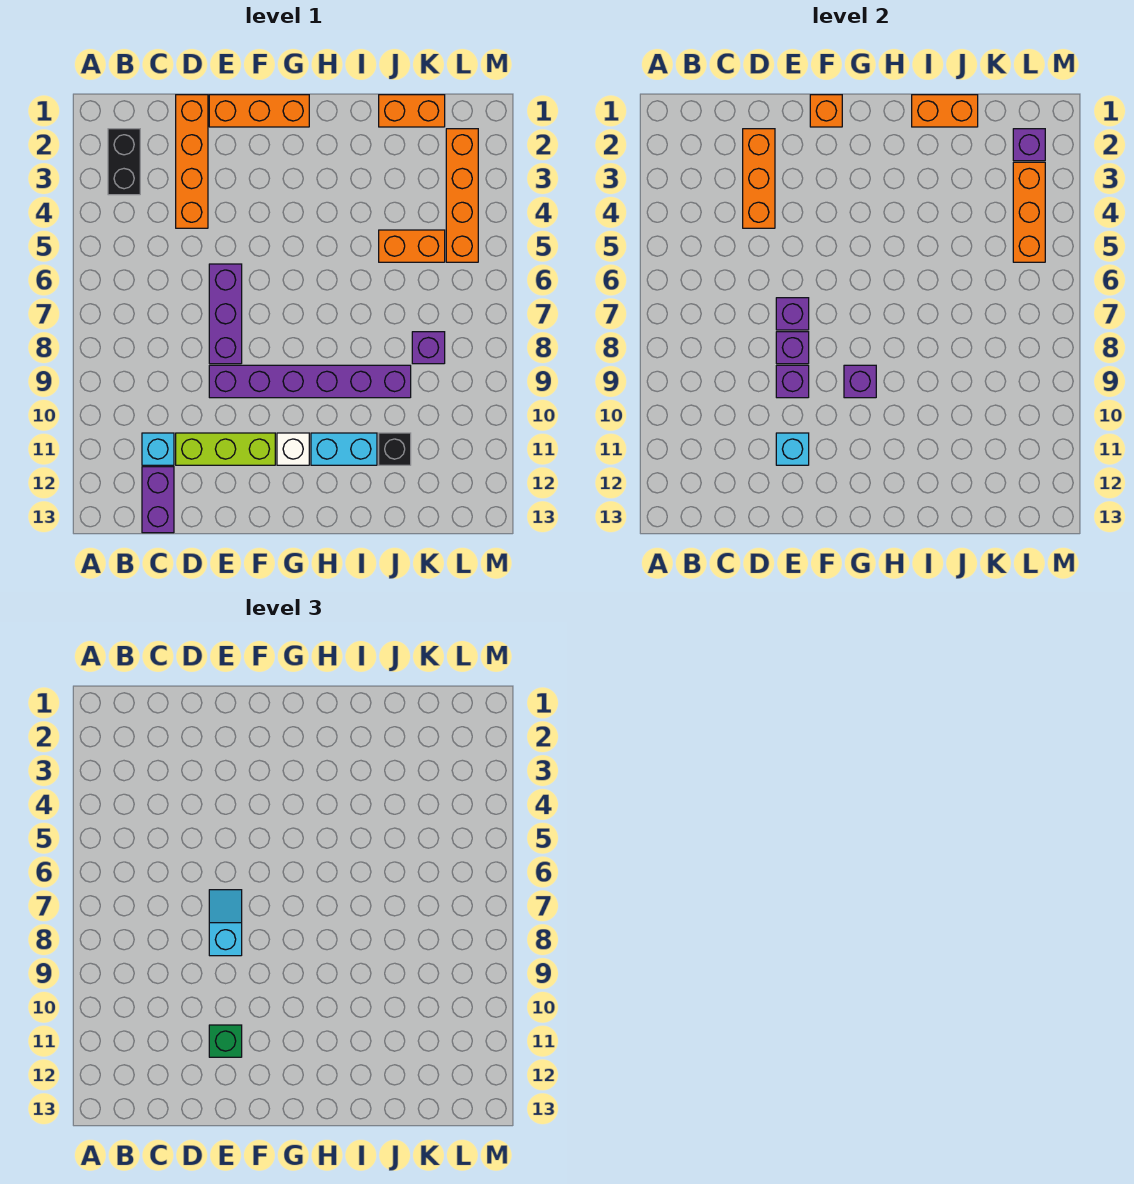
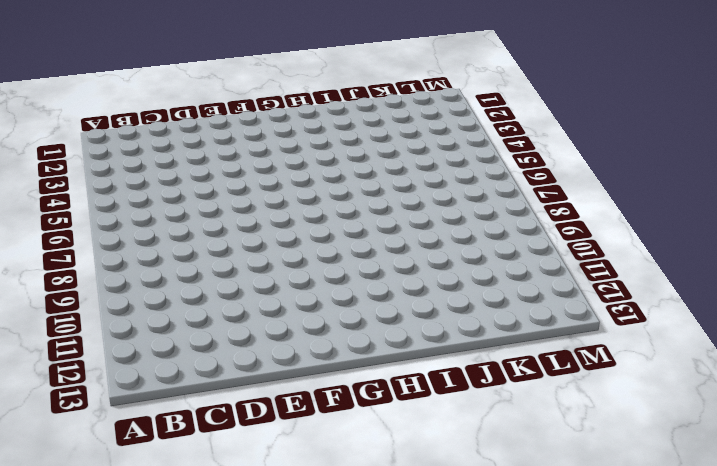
none -> black brick B2:B3 level 1
none -> cyan brick C11 level 1
none -> purple brick C12:C13 level 1

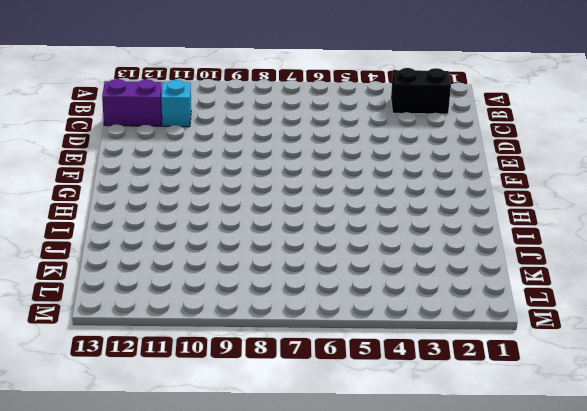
none -> orange brick D1:D4 level 1
none -> lime brick D11:F11 level 1
none -> orange brick E1:G1 level 1

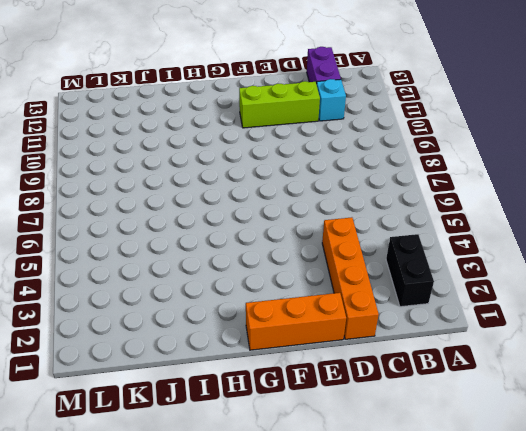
none -> purple brick E6:E8 level 1
none -> purple brick E9:J9 level 1
none -> white brick G11 level 1

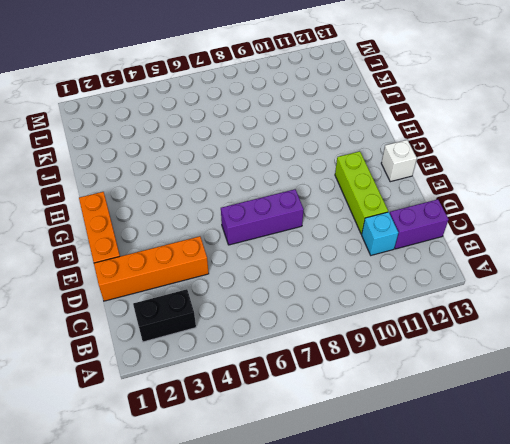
white brick F13 level 1 -> white brick G11 level 1
none -> purple brick E9:J9 level 1
none -> cyan brick H11:I11 level 1
none -> orange brick J1:K1 level 1

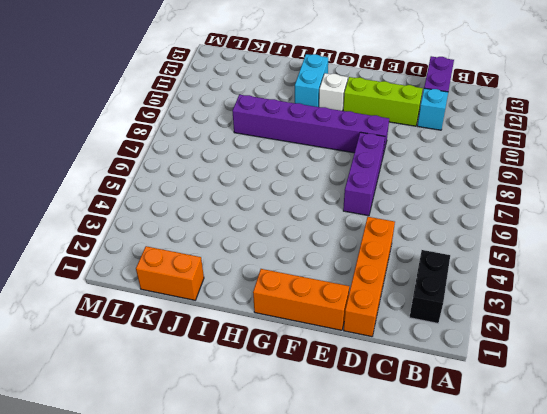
cyan brick H11:H12 level 1 -> cyan brick H11:I11 level 1
none -> orange brick J5:K5 level 1
none -> black brick J11 level 1
none -> purple brick K8 level 1

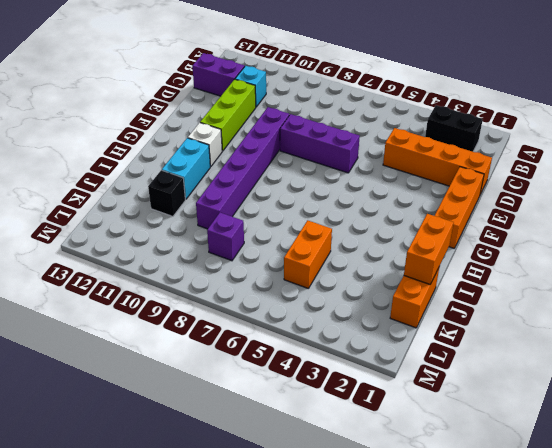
none -> orange brick L2:L5 level 1
none -> orange brick D2:D4 level 2
none -> purple brick E7 level 2

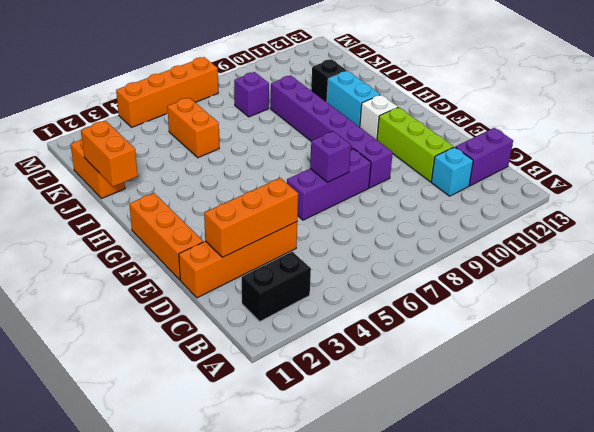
orange brick M4:M7 level 1 -> orange brick L2:L5 level 1
none -> purple brick E8 level 2
none -> purple brick E9 level 2
none -> cyan brick E11 level 2

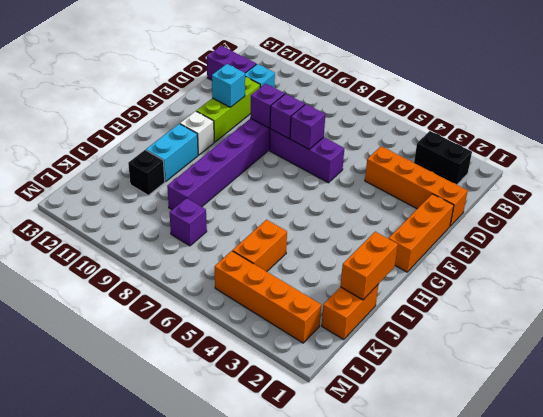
none -> orange brick D2:D4 level 2
none -> orange brick F1 level 2
none -> purple brick G9 level 2

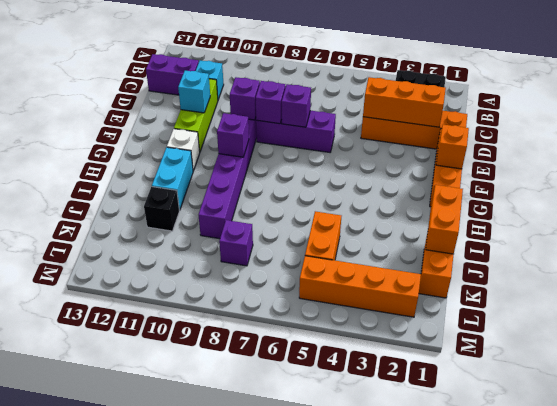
none -> purple brick L2 level 2
none -> orange brick L3:L5 level 2
none -> cyan slope E7:E8 level 3 top 8

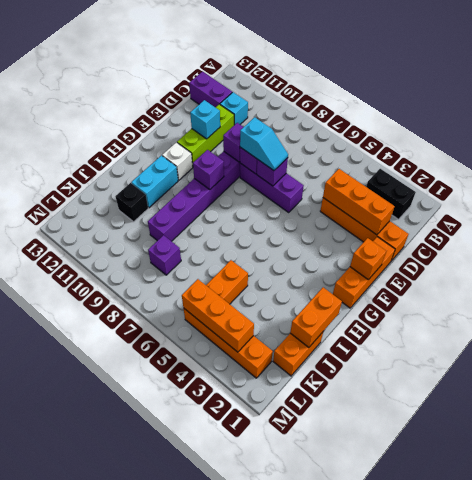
none -> purple brick L2 level 2
none -> green brick E11 level 3

